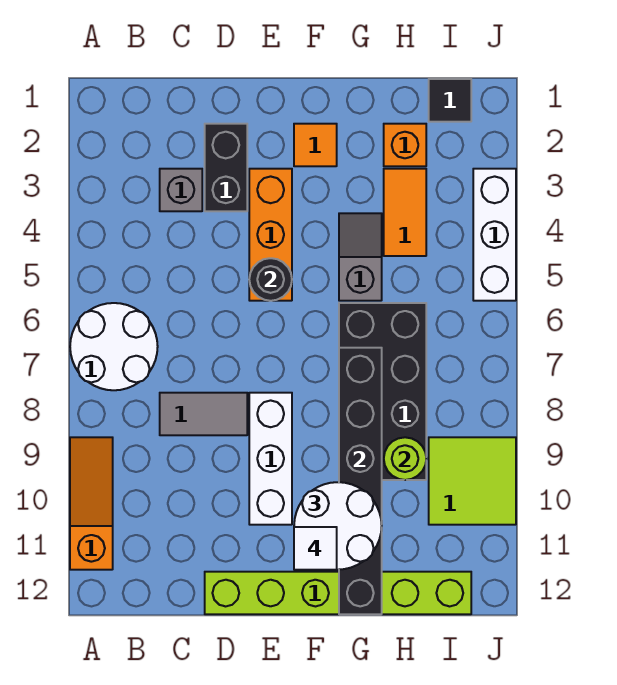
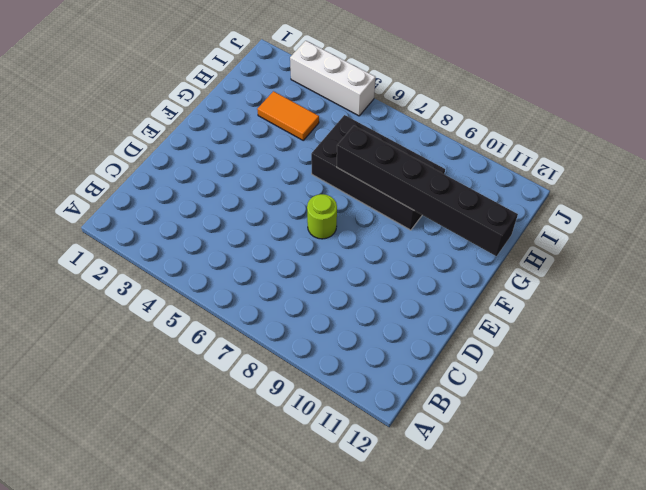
lime round brick E7 level 1 -> lime round brick H9 level 2
none -> white round brick A6:B7 level 1
none -> orange slope A9:A11 level 1 top 11
none -> grey brick C3 level 1

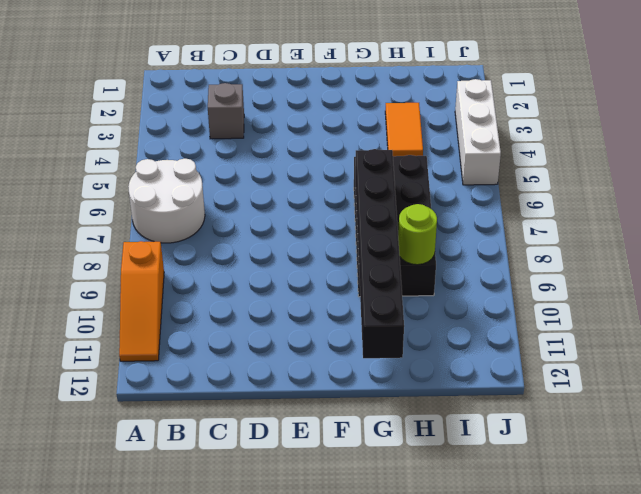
orange slope A9:A11 level 1 top 9 -> orange slope A9:A11 level 1 top 11
none -> grey tile C8:D8 level 1
none -> black brick D2:D3 level 1
none -> lime brick D12:I12 level 1

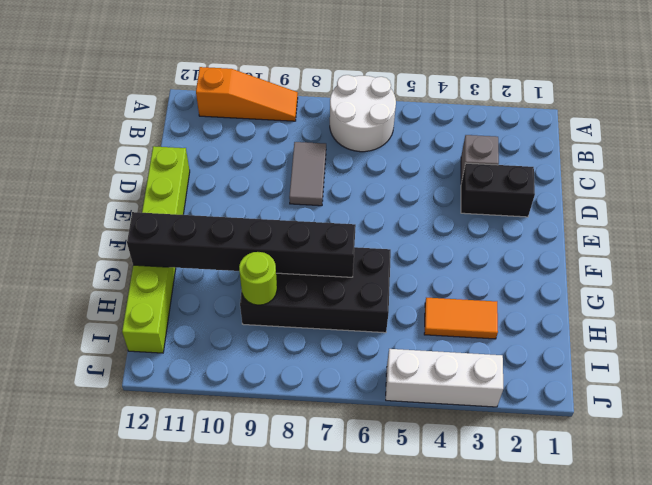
none -> orange brick E3:E5 level 1
none -> white brick E8:E10 level 1
none -> orange tile F2 level 1

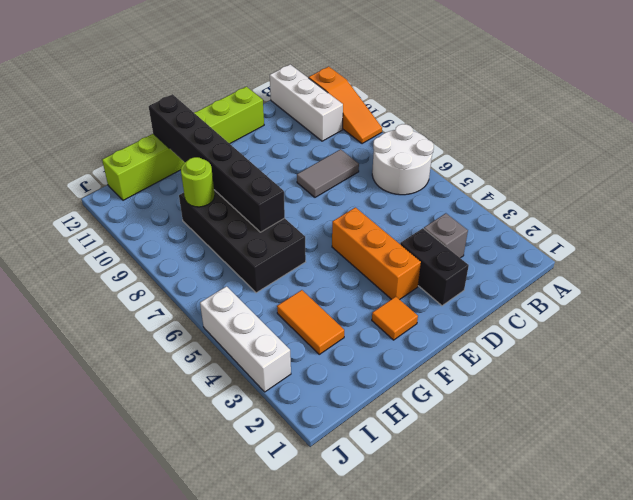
white brick B10:B12 level 1 -> white brick E8:E10 level 1
none -> grey slope G4:G5 level 1 top 5
none -> orange brick H2 level 1
none -> black tile I1 level 1

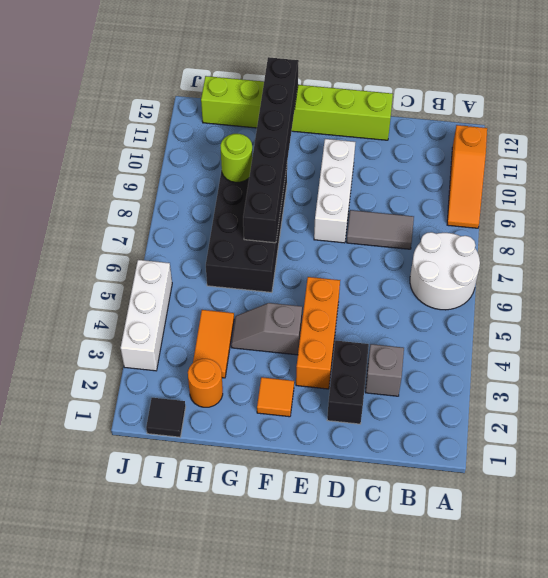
grey slope F4:G4 level 1 top F -> grey slope G4:G5 level 1 top 5
orange round brick H2 level 1 -> orange brick H2 level 1
none -> lime tile I9:J10 level 1
none -> black round brick E5 level 2
none -> white round brick F10:G11 level 3

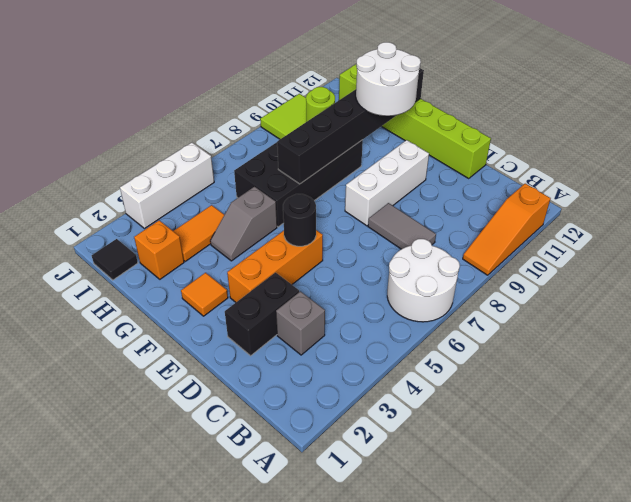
none -> white tile F11 level 4

